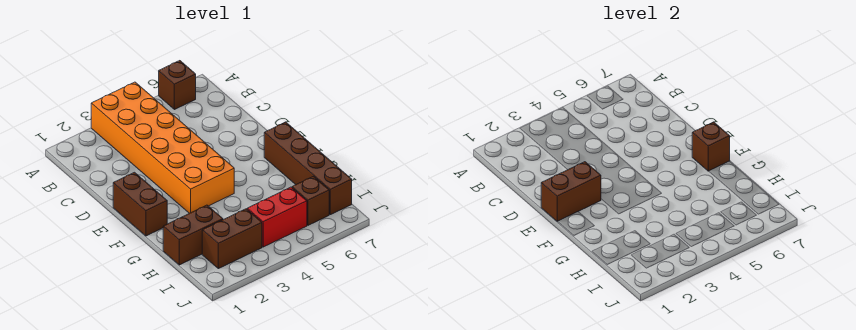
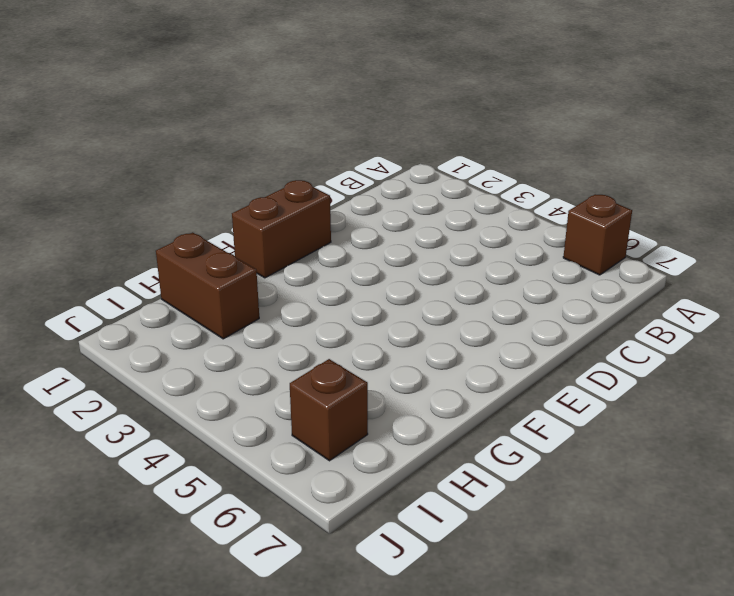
none -> orange brick A3:F4 level 1
none -> brown brick F7:I7 level 1

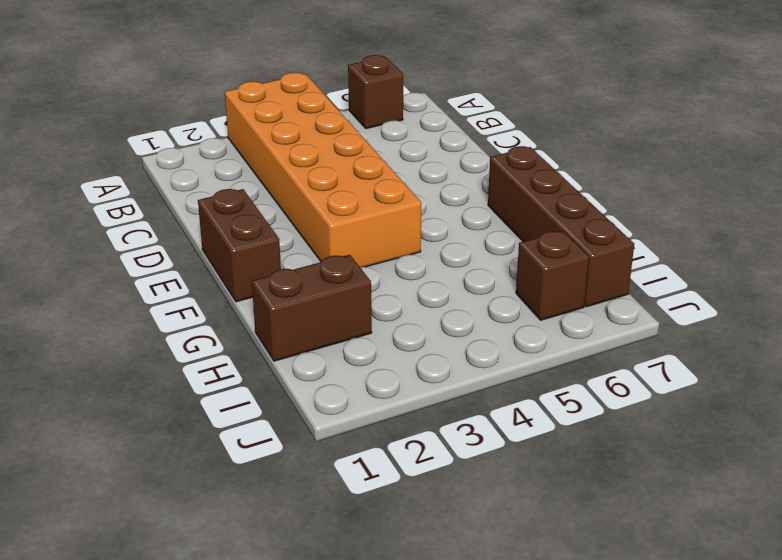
none -> brown brick I2:I3 level 1
none -> red brick I4:I5 level 1

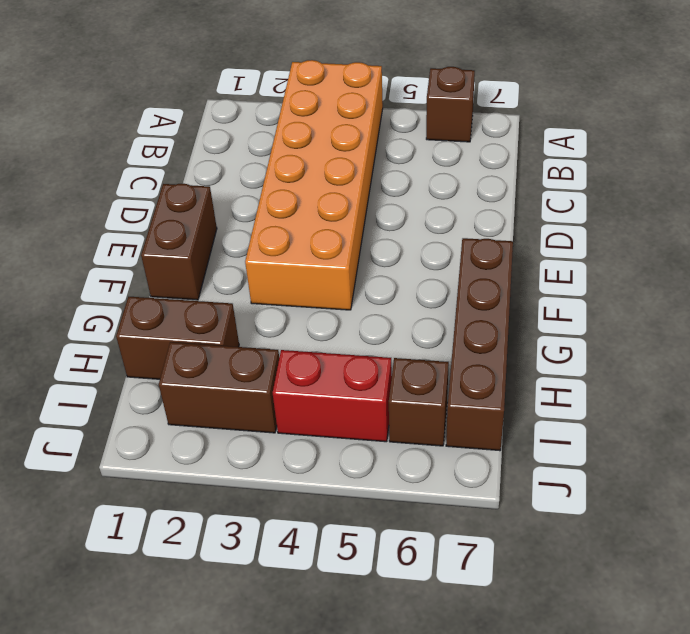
none -> brown brick E1:E2 level 2
none -> brown brick F7 level 2

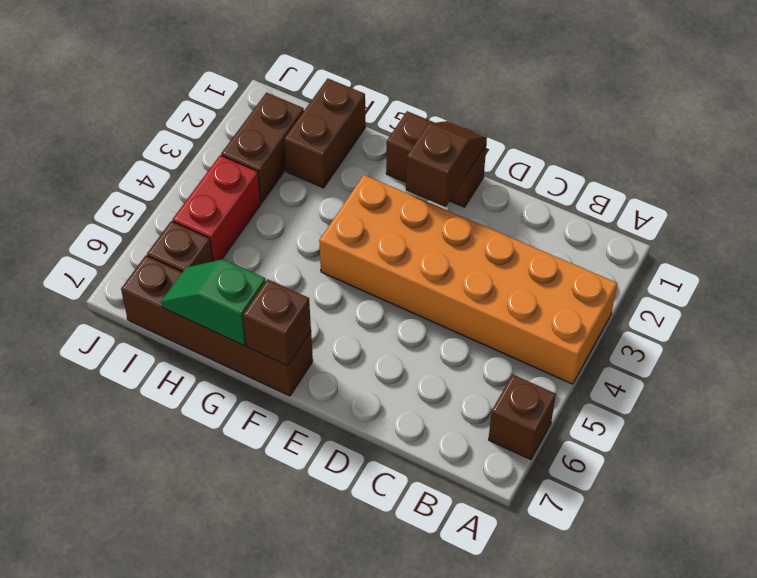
brown slope E1:E2 level 2 top 2 -> brown brick E1:E2 level 2
green slope G7:H7 level 2 top G -> none

